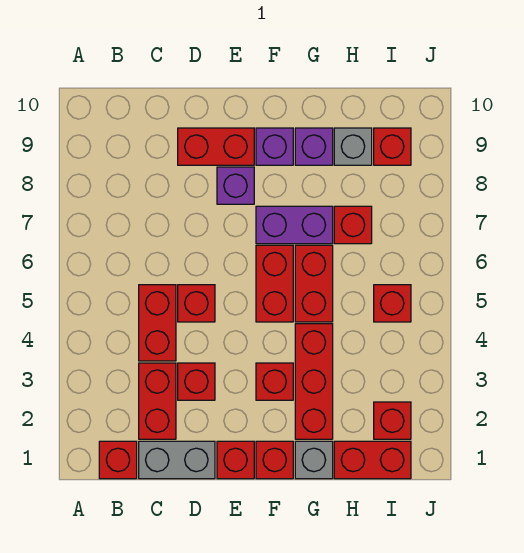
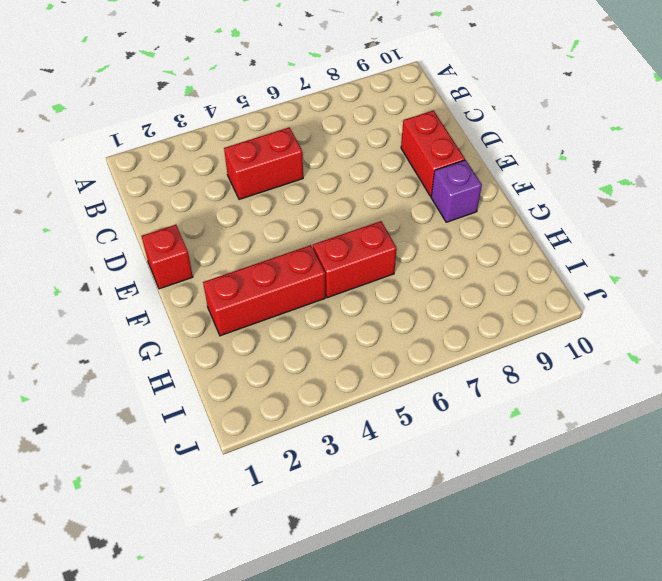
none -> red brick B1 level 1
none -> grey brick C1:D1 level 1
none -> red brick C2:C3 level 1

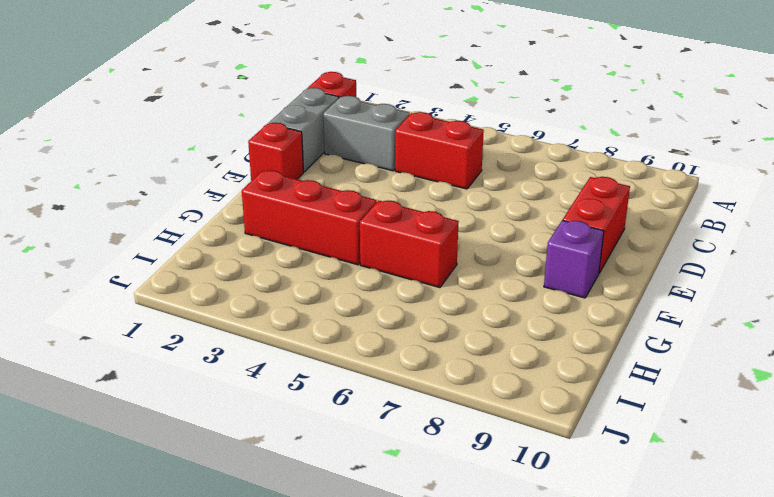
grey brick C2:C3 level 1 -> red brick C2:C3 level 1
none -> red brick D3 level 1
none -> red brick D5 level 1
none -> purple brick E8 level 1

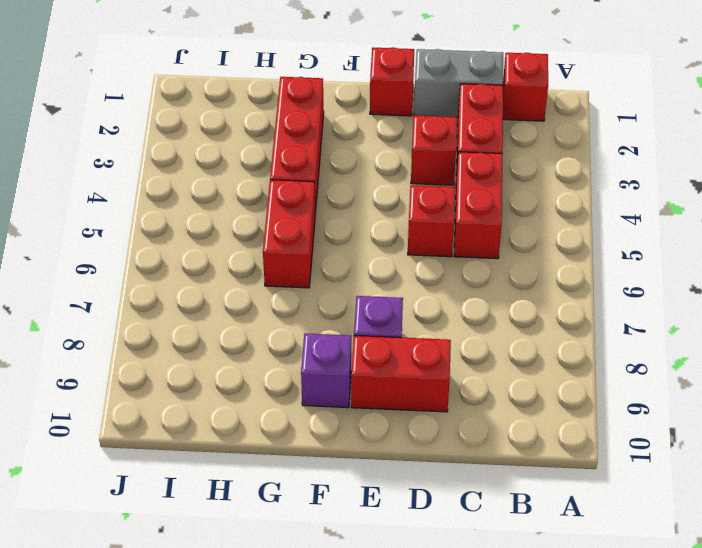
none -> red brick F1 level 1
none -> red brick F3 level 1
none -> red brick F5:F6 level 1

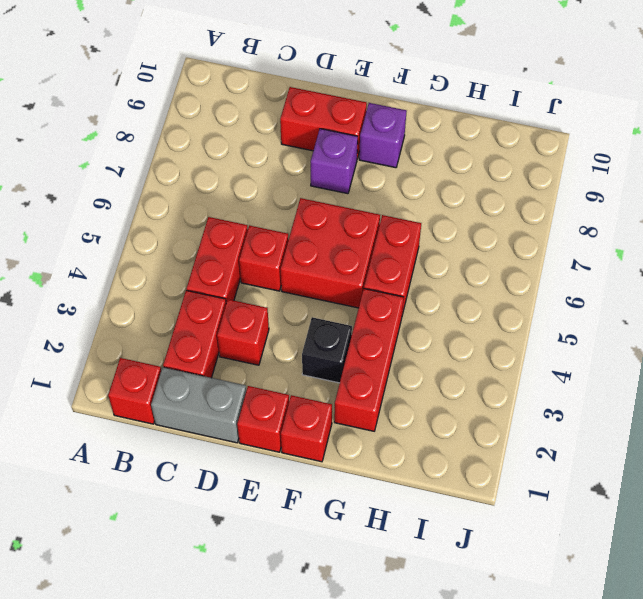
red brick E5:F6 level 1 -> red brick F5:F6 level 1
black brick F3 level 1 -> red brick F3 level 1
none -> purple brick F7:G7 level 1
none -> grey brick G1 level 1
none -> purple brick G9 level 1

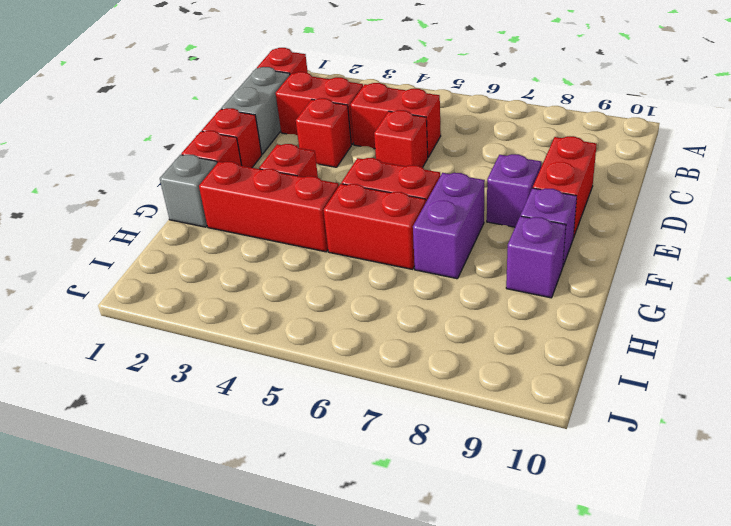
none -> red brick H1:I1 level 1
none -> red brick H7 level 1
none -> grey brick H9 level 1

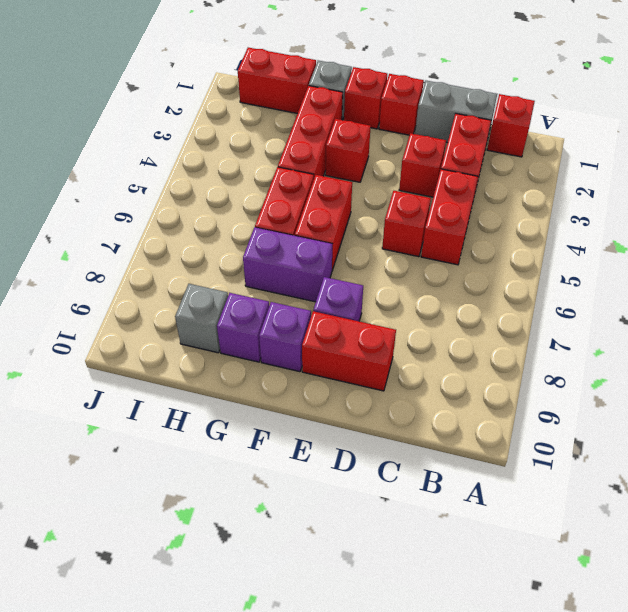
none -> red brick H7 level 1
none -> red brick I2 level 1
none -> red brick I5 level 1

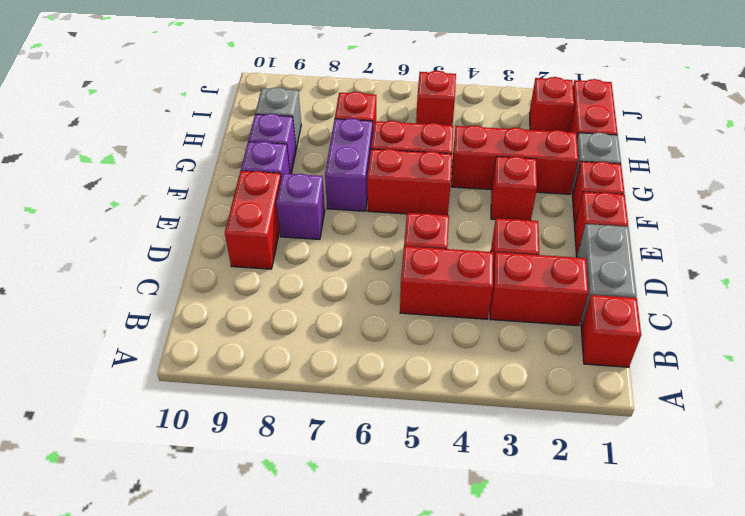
none -> red brick I9 level 1

